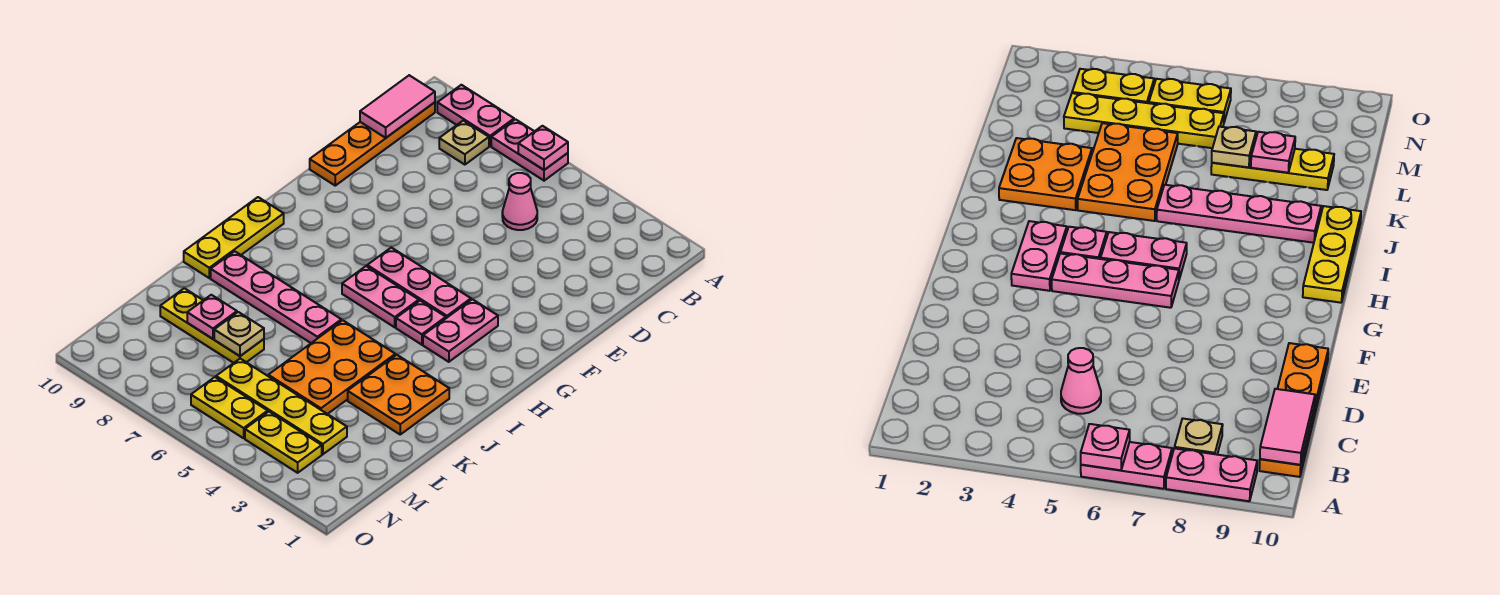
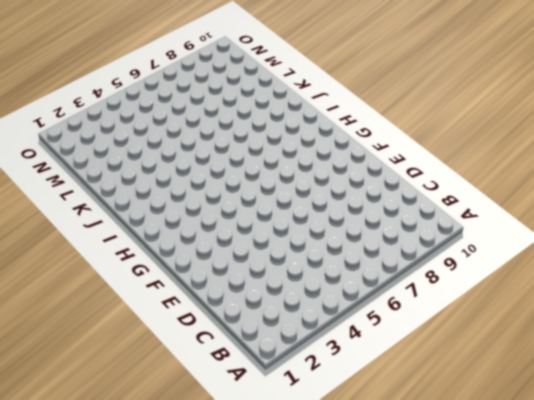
none -> pink plate A6:A7 level 1
none -> pink plate A8:A9 level 1
none -> tan plate B8 level 1

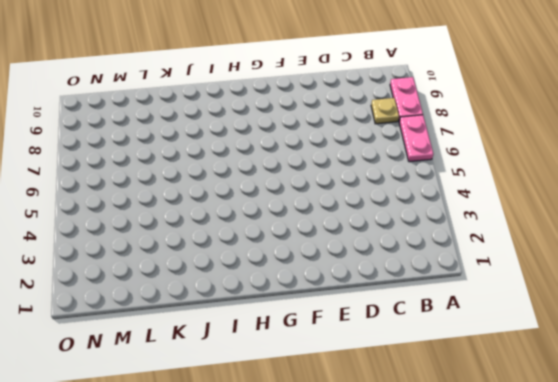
none -> orange plate B10:E10 level 1
none -> pink cone C5 level 1
none -> pink plate G3:H3 level 1

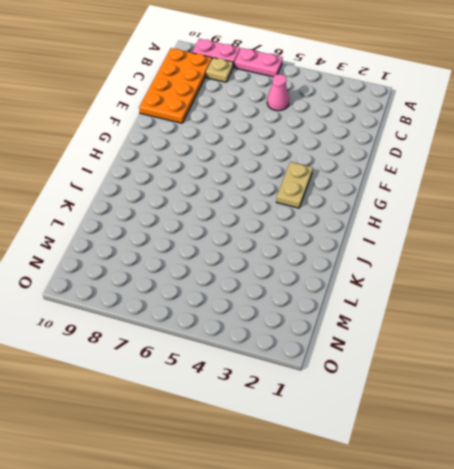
orange plate B9:E10 level 1 -> orange plate B10:E10 level 1
tan plate G3:H3 level 1 -> pink plate G3:H3 level 1
none -> pink plate G4:G6 level 1
none -> pink plate H4 level 1
none -> pink plate H5:H6 level 1

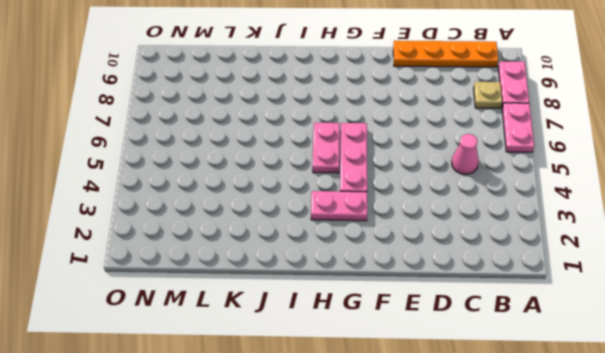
none -> pink plate H4 level 1
none -> yellow plate H10:J10 level 1
none -> orange plate J2:K3 level 1

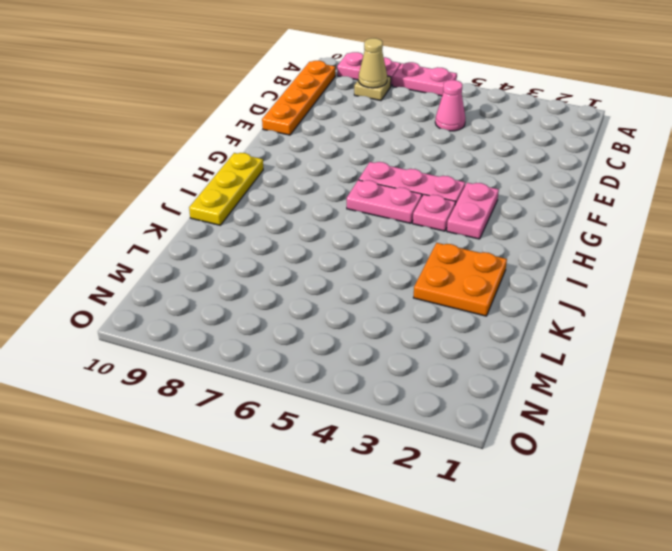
tan cone B8 level 2 -> none
none -> orange plate J4:L5 level 1
none -> pink plate J6:J9 level 1
none -> yellow plate L7:L9 level 1

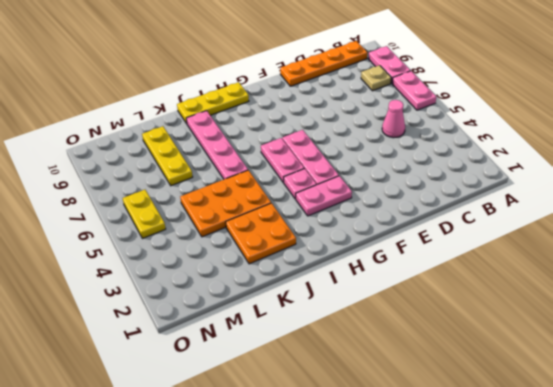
none -> yellow plate M3:M6 level 1
none -> yellow plate N3:N4 level 1
none -> pink plate A6 level 2

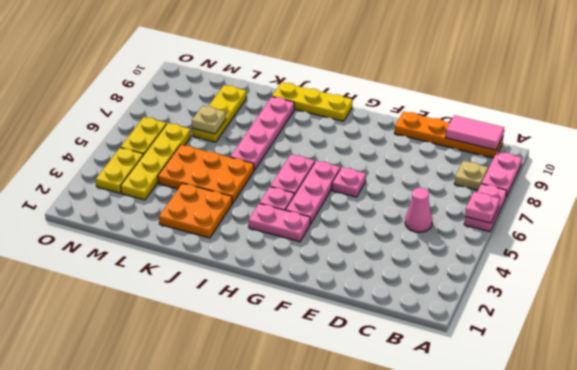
pink plate F6 level 1 -> pink plate L8 level 2

